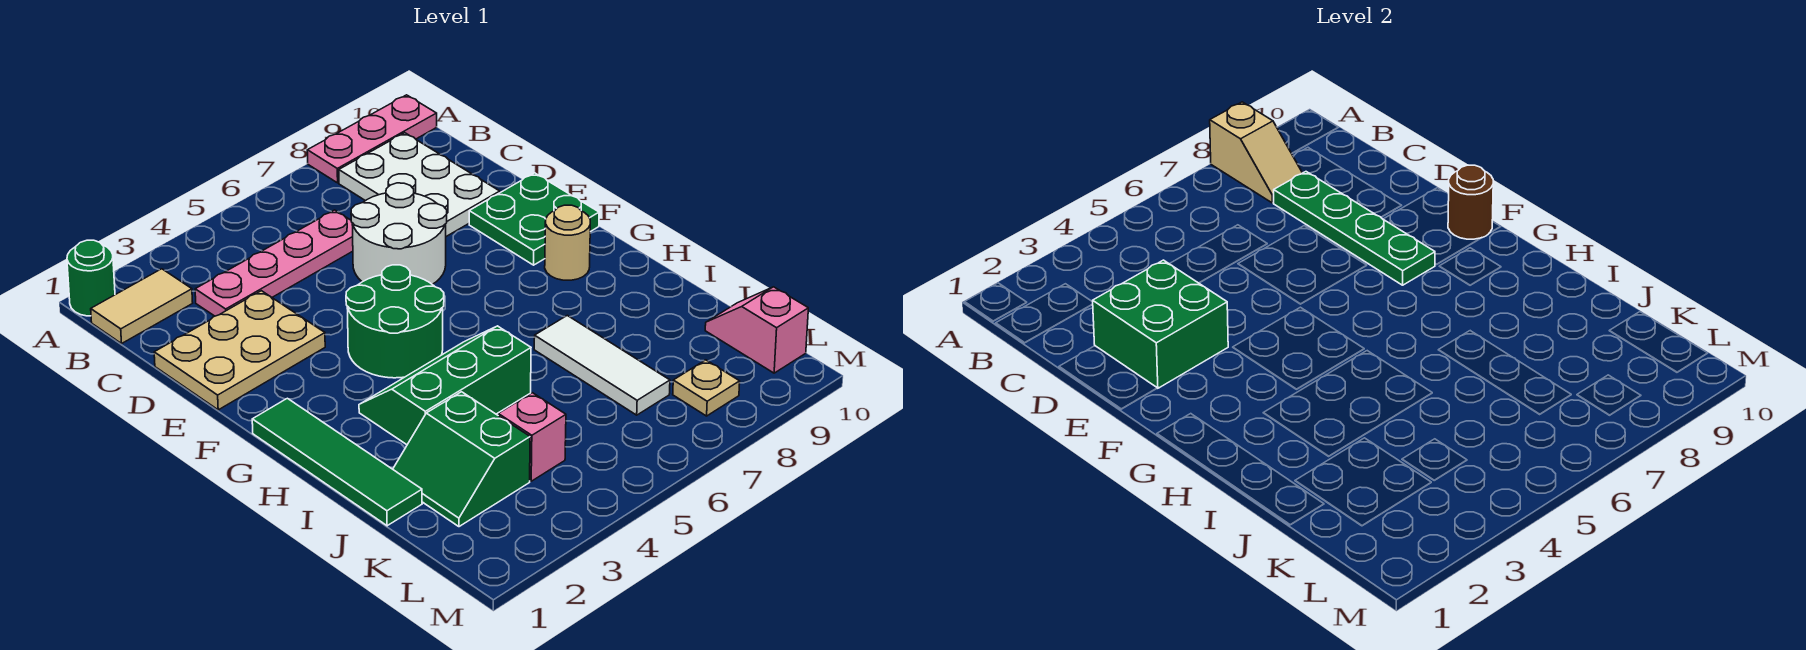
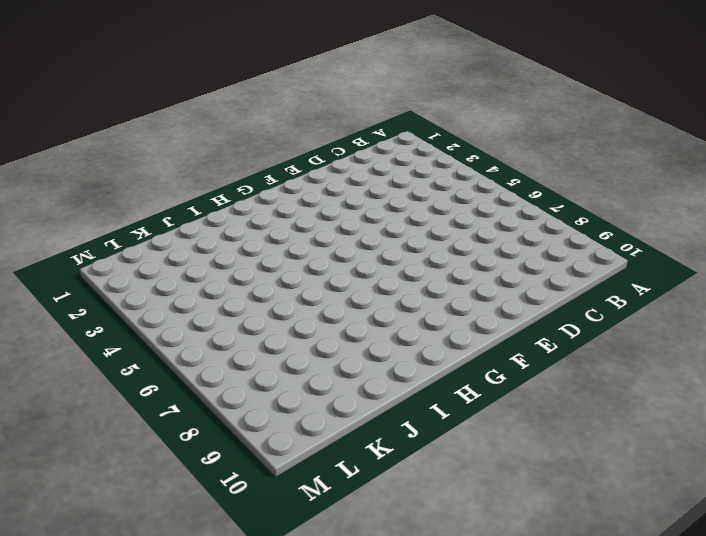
none -> green round brick A1 level 1
none -> pink plate A8:A10 level 1
none -> tan tile B1:B2 level 1

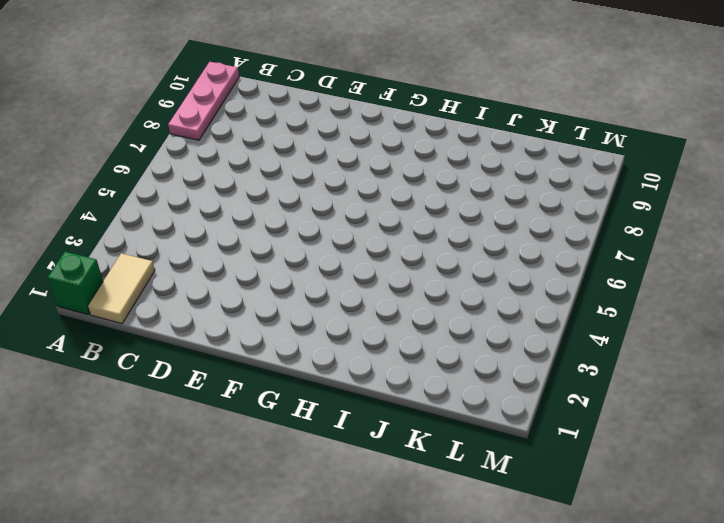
green brick A1 level 1 -> green round brick A1 level 1
none -> white plate B8:D9 level 1
none -> pink plate C3:C6 level 1
none -> tan plate D1:E3 level 1

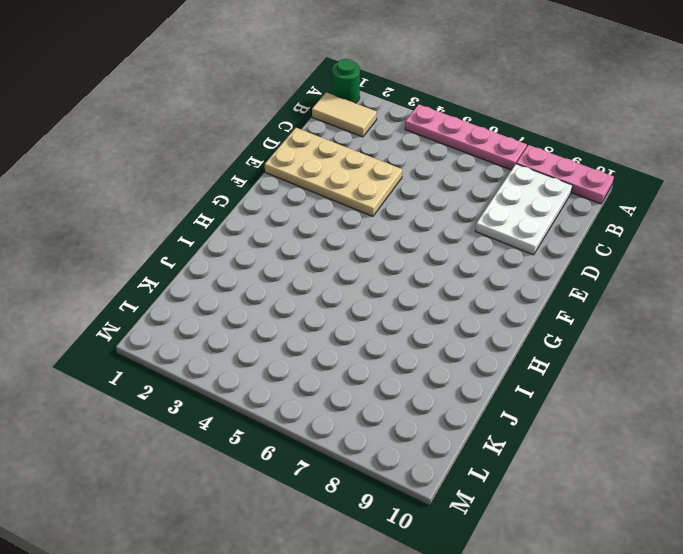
pink plate A4:A7 level 1 -> pink plate C3:C6 level 1
tan plate D1:E4 level 1 -> tan plate D1:E3 level 1
none -> white round brick D6:E7 level 1
none -> green plate E9:F10 level 1
none -> green round brick F4:G5 level 1

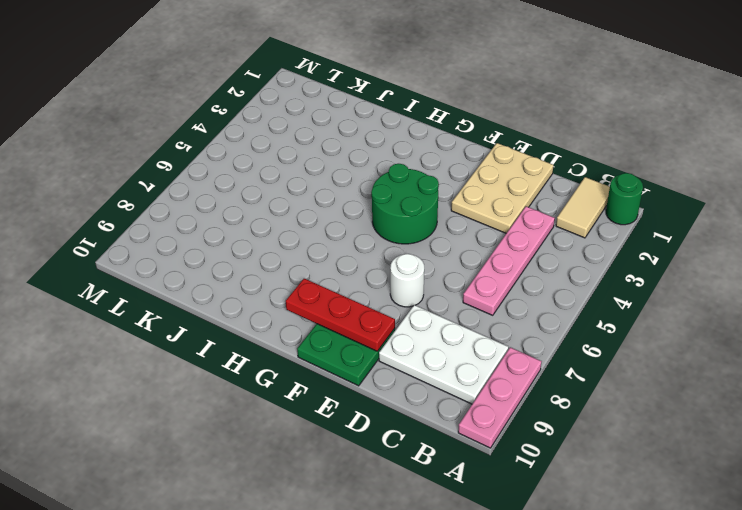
white round brick E7 level 1 -> white round brick D6:E7 level 1
red plate E9:G9 level 2 -> none
none -> green tile G1:J1 level 1
none -> tan round brick G9 level 1
none -> green slope H3:I5 level 1 top I

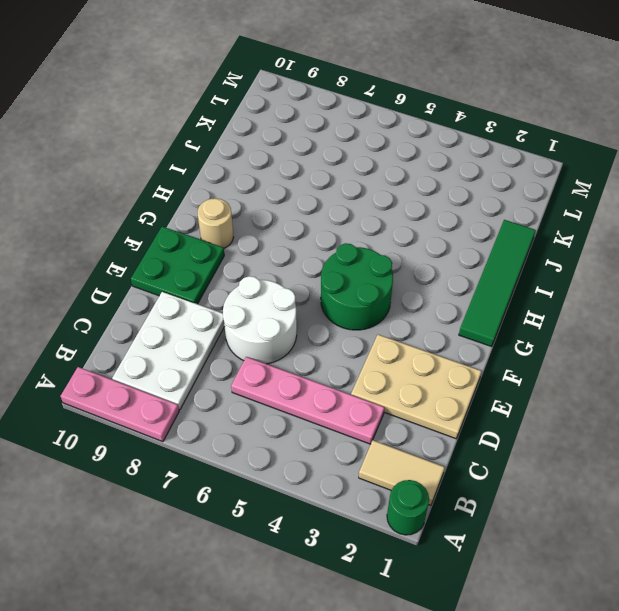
none -> green slope H3:I5 level 1 top I
none -> white tile I7:K7 level 1
none -> green slope J2:K3 level 1 top 3

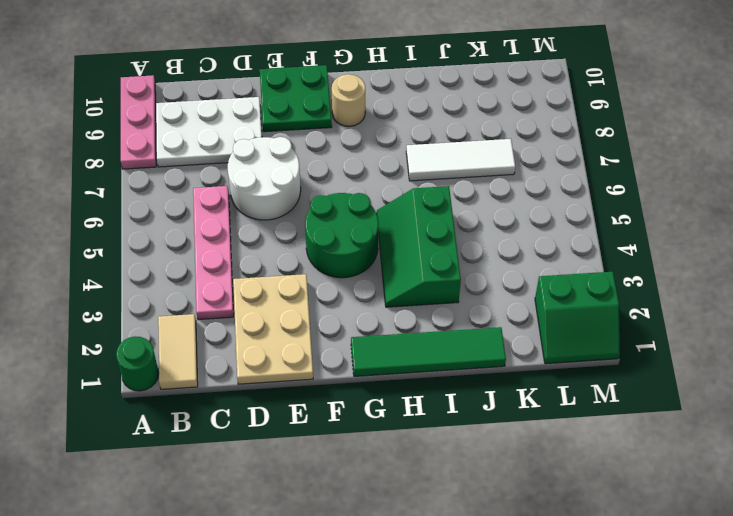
green slope L1:M2 level 1 top 2 -> green slope J2:K3 level 1 top 3
none -> pink brick K4 level 1
none -> pink slope K10:L10 level 1 top L
none -> tan plate L8 level 1

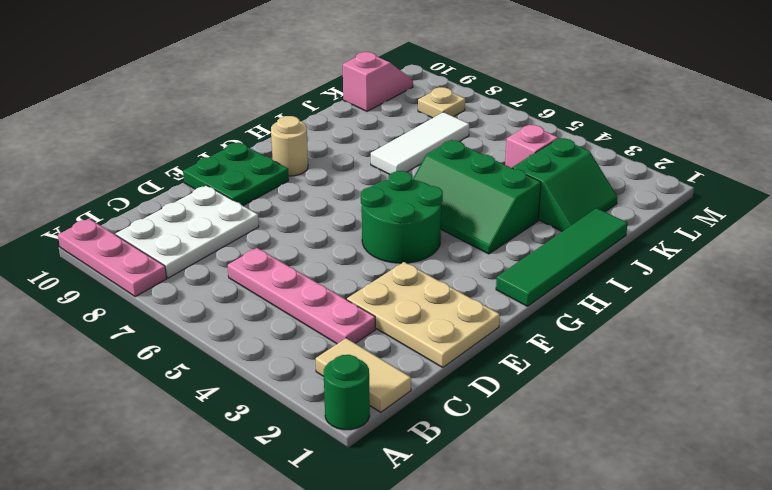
pink slope K10:L10 level 1 top K -> pink slope K10:L10 level 1 top L
none -> white round brick D6:E7 level 1
none -> tan slope A8:B8 level 2 top A
none -> green plate C8:F8 level 2

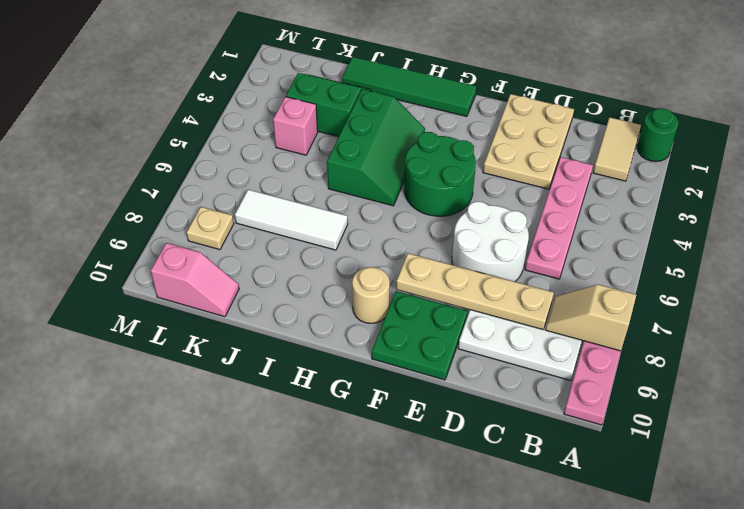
tan plate C8:F8 level 2 -> green plate C8:F8 level 2
none -> green brick D2:E3 level 2
none -> brown round brick F10 level 2

